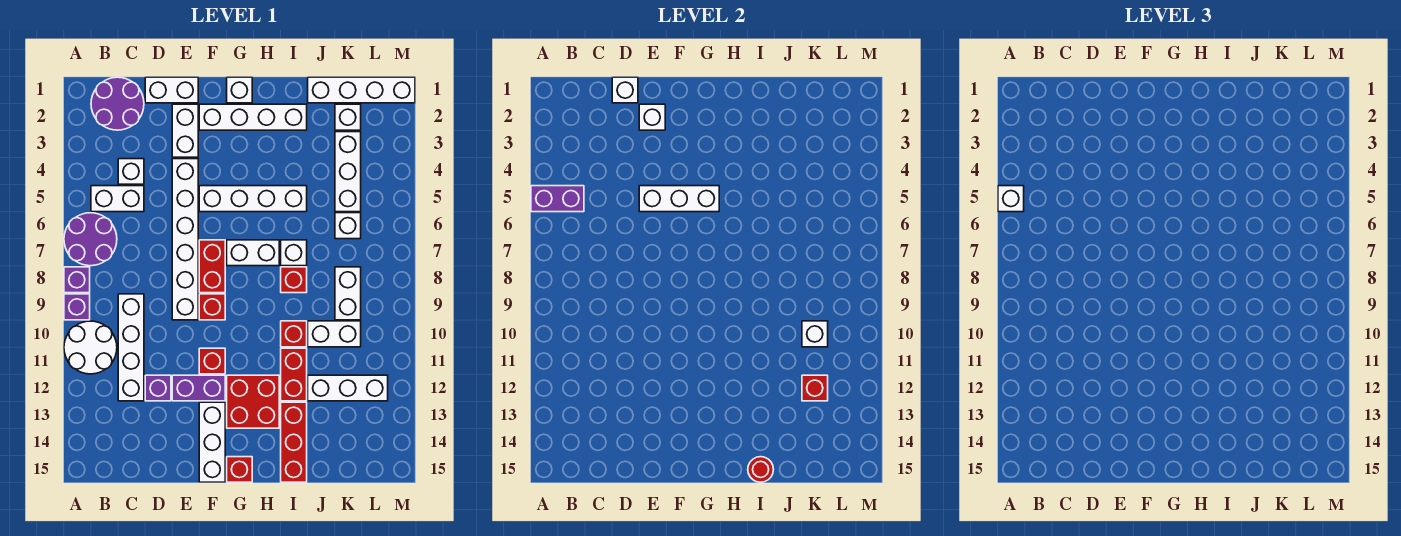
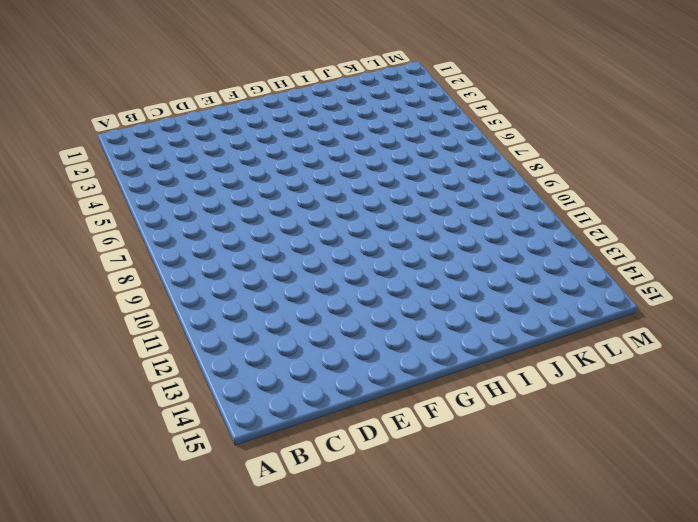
none -> purple round brick A6:B7 level 1
none -> purple brick A8 level 1
none -> purple brick A9 level 1
none -> white round brick A10:B11 level 1

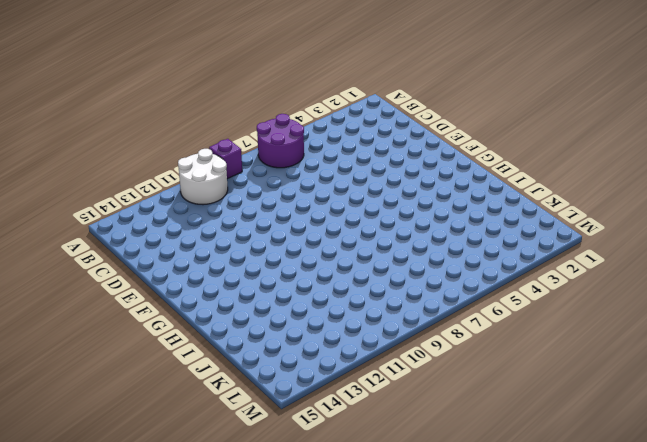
none -> purple brick A8 level 1
none -> purple round brick B1:C2 level 1
none -> white brick B5:C5 level 1
none -> white brick C4 level 1

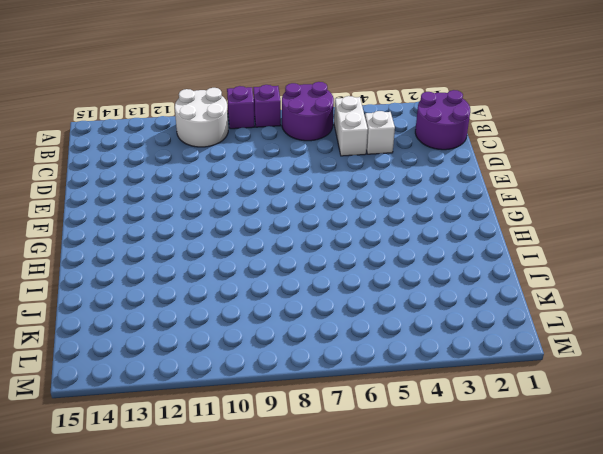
none -> white brick C9:C12 level 1
none -> white brick D1:E1 level 1
none -> purple brick D12 level 1
none -> white brick E2:E3 level 1

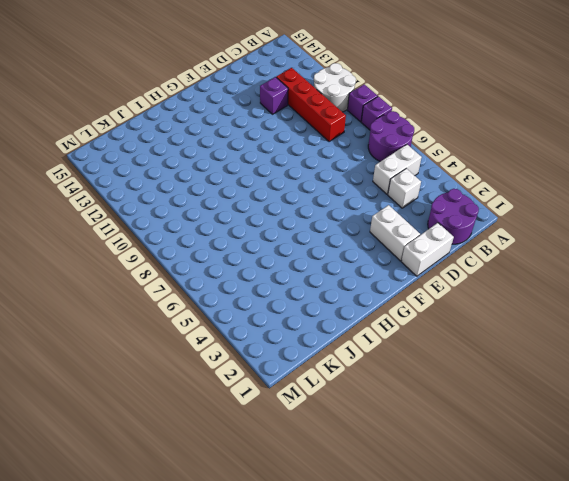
red brick C9:C12 level 1 -> white brick C9:C12 level 1
none -> white brick E4:E9 level 1
none -> purple brick E12:F12 level 1
none -> white brick F2:I2 level 1
none -> white brick F5:I5 level 1

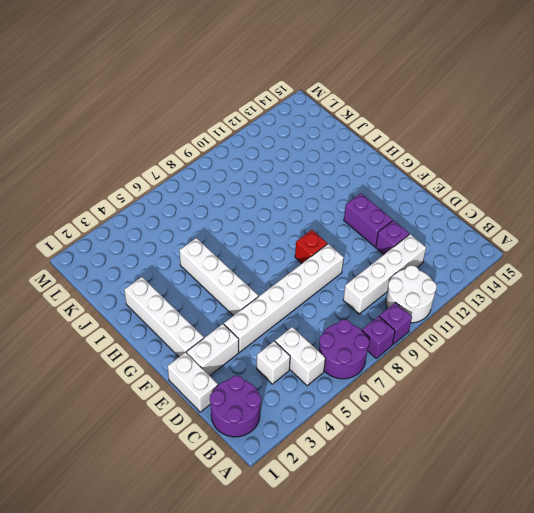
none -> red brick F7:F8 level 1
none -> red brick F11 level 1
none -> white brick F13:F15 level 1
none -> white brick G1 level 1

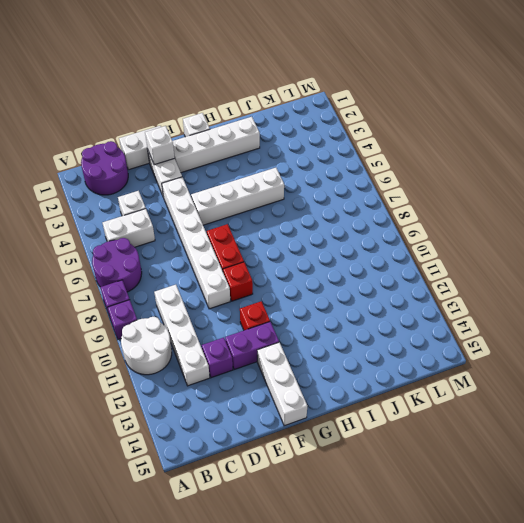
none -> white brick G7:H7 level 1
none -> red brick G12:H13 level 1
none -> red brick G15 level 1
none -> white brick I7 level 1

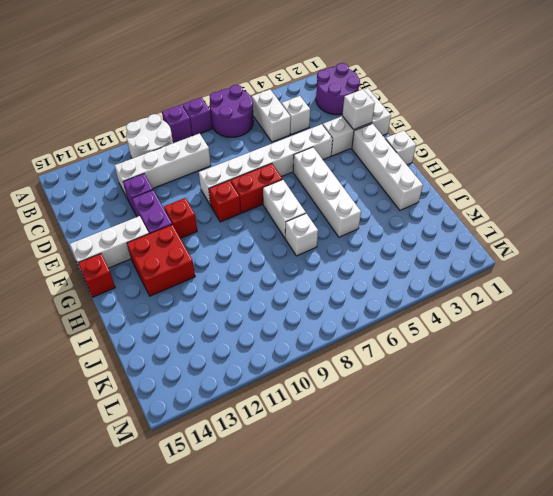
none -> red brick I8 level 1
none -> red brick I10 level 1
none -> red brick I11:I12 level 1
none -> red brick I13:I15 level 1

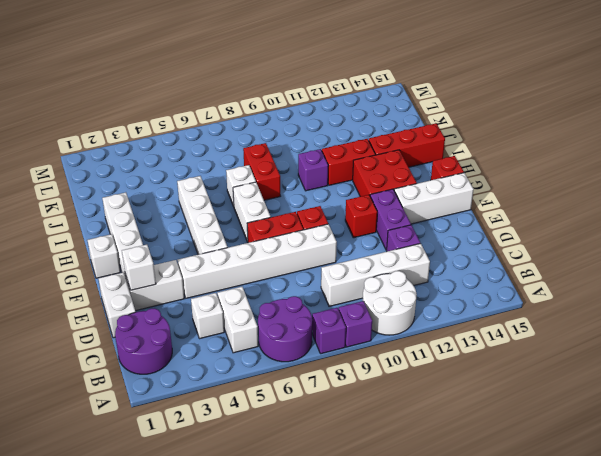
red brick I8:J8 level 1 -> red brick I8 level 1
purple brick I10 level 1 -> red brick I10 level 1
none -> white brick J1:M1 level 1
none -> white brick J10:K10 level 1
none -> white brick J12:L12 level 1
none -> white brick K2 level 1

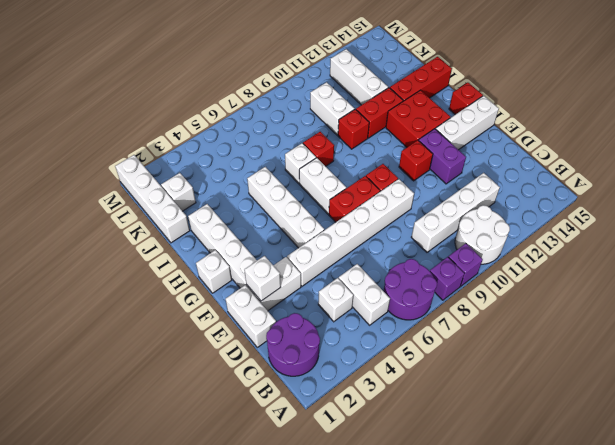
none -> purple brick D12 level 1
none -> white brick K3:K5 level 1
none -> white brick K6 level 1
none -> white brick K8:K9 level 1

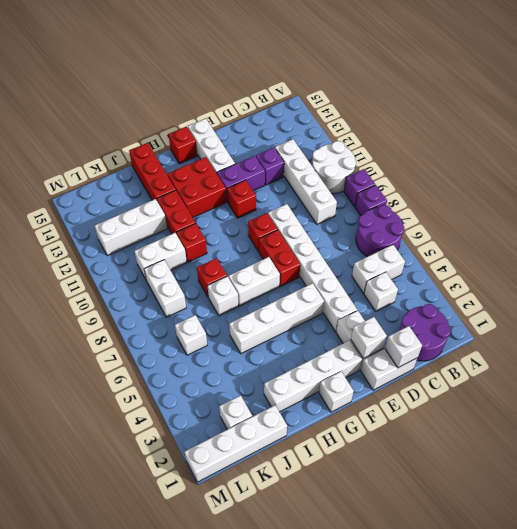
none -> white brick K3:K5 level 1
none -> purple brick A5:B5 level 2
none -> white brick E5:G5 level 2
none -> red round brick I15 level 2

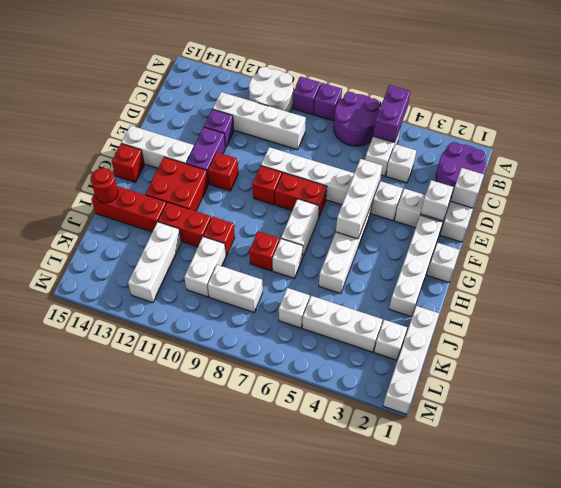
none -> white brick K10 level 2
none -> red brick K12 level 2
none -> white brick A5 level 3

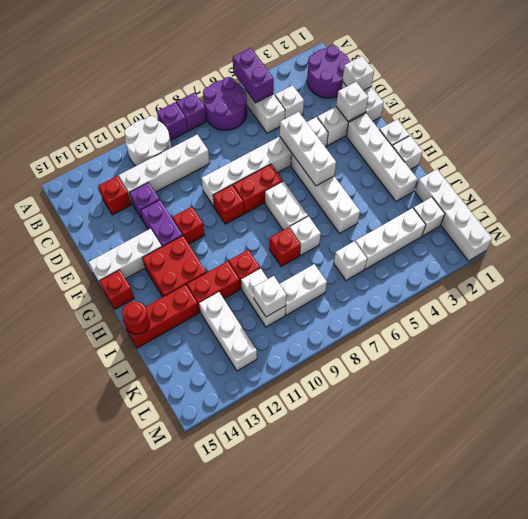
red brick C13 level 1 -> red brick K12 level 2
white brick H1 level 1 -> white brick A5 level 3

